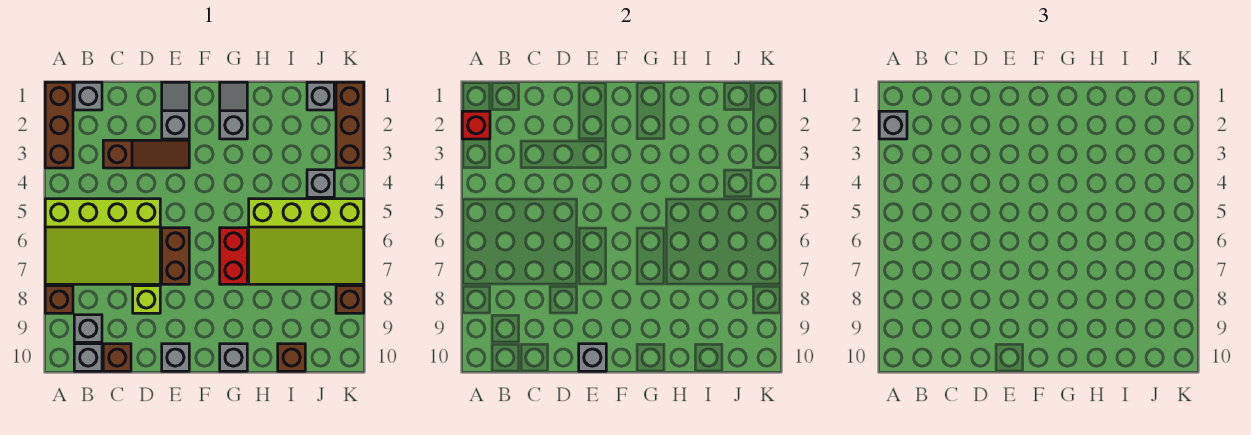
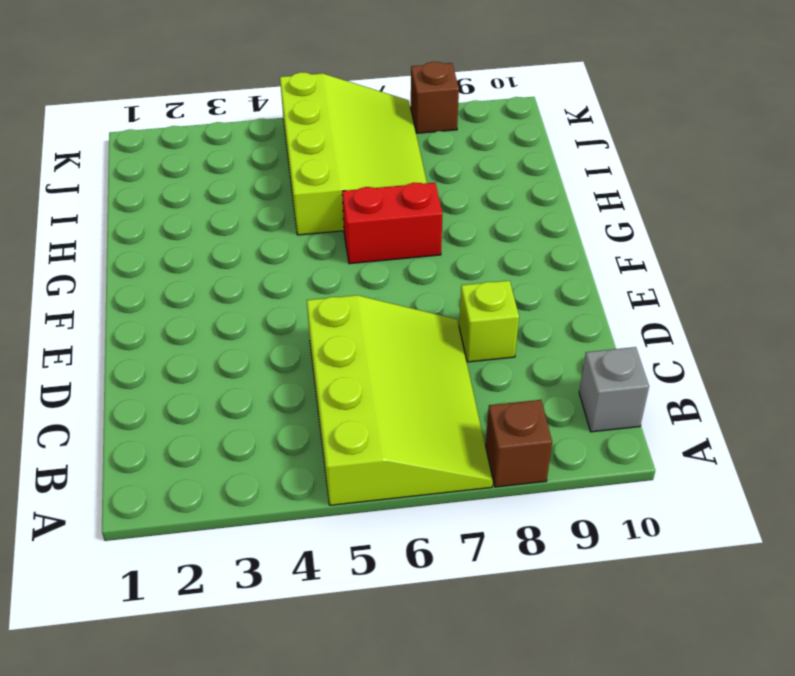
none -> brown brick A1:A3 level 1
none -> grey brick B1 level 1
none -> grey brick B9 level 1

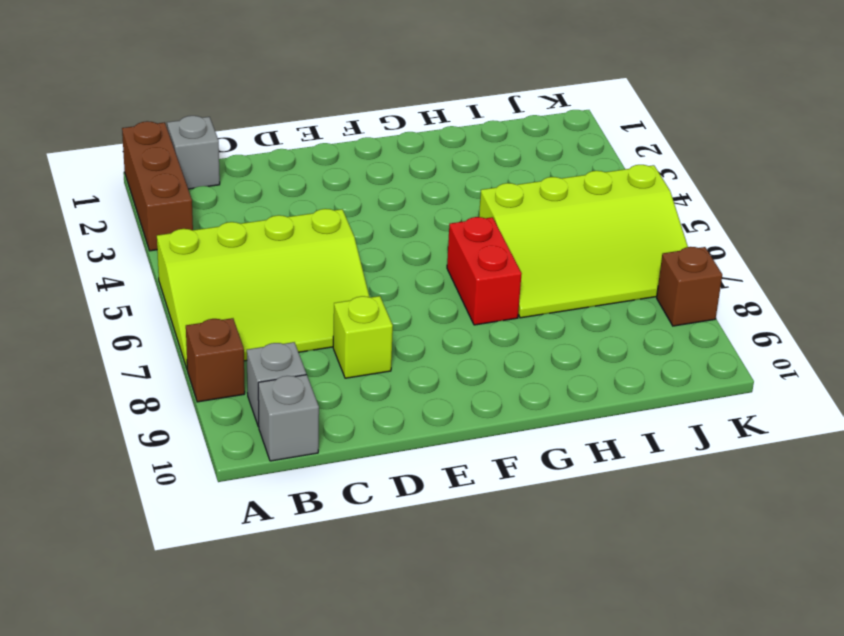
none -> brown slope C3:E3 level 1 top C
none -> brown brick C10 level 1
none -> grey slope E1:E2 level 1 top 2

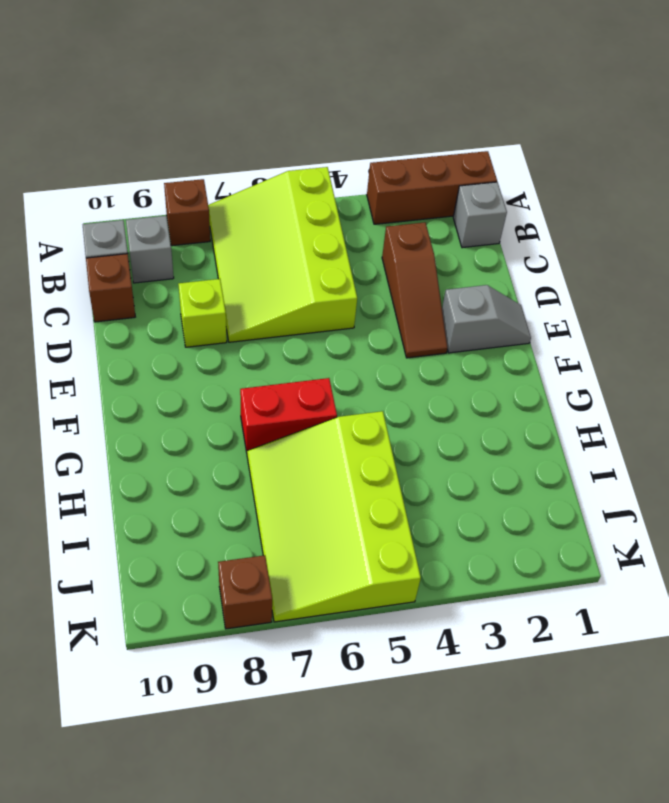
none -> brown brick E6:E7 level 1
none -> grey brick E10 level 1
none -> grey slope G1:G2 level 1 top 2

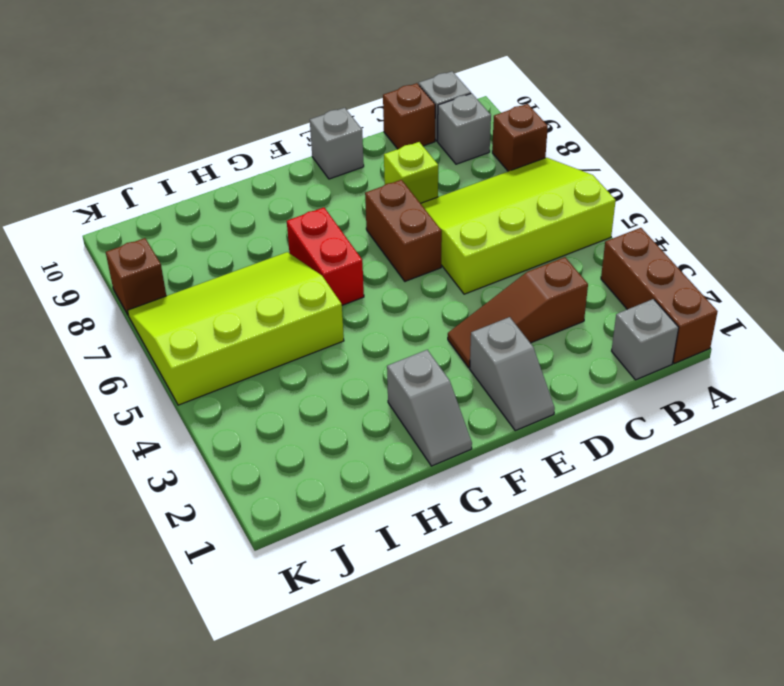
none -> grey brick G10 level 1
none -> brown brick I10 level 1
none -> grey brick J1 level 1

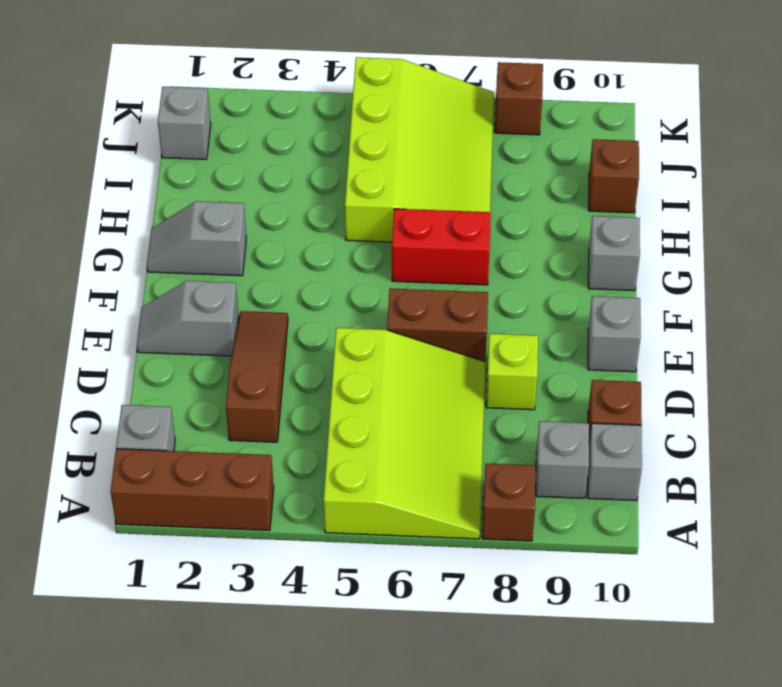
none -> grey brick J4 level 1
none -> brown brick K1:K3 level 1
none -> red brick A2 level 2

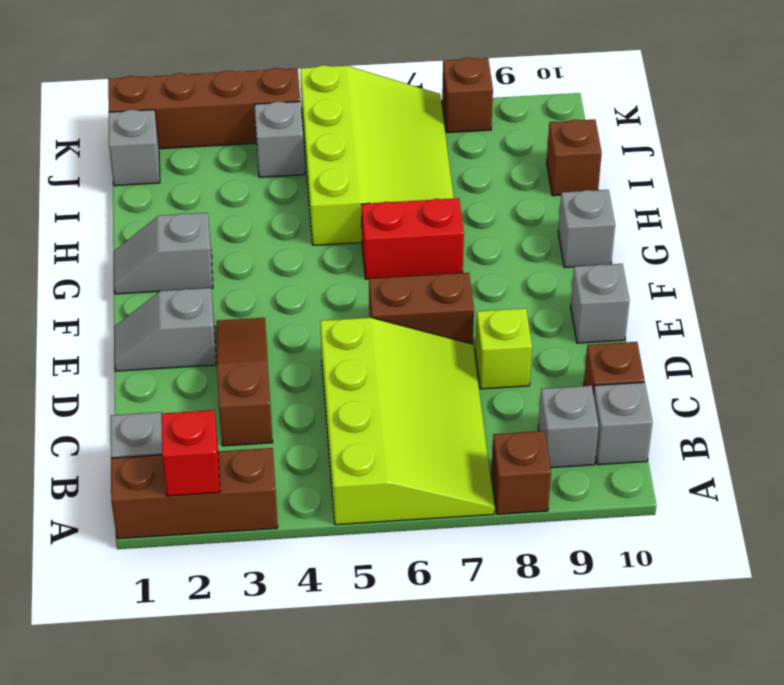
brown brick K1:K4 level 1 -> brown brick K1:K3 level 1
none -> grey brick E10 level 2
none -> grey brick A2 level 3

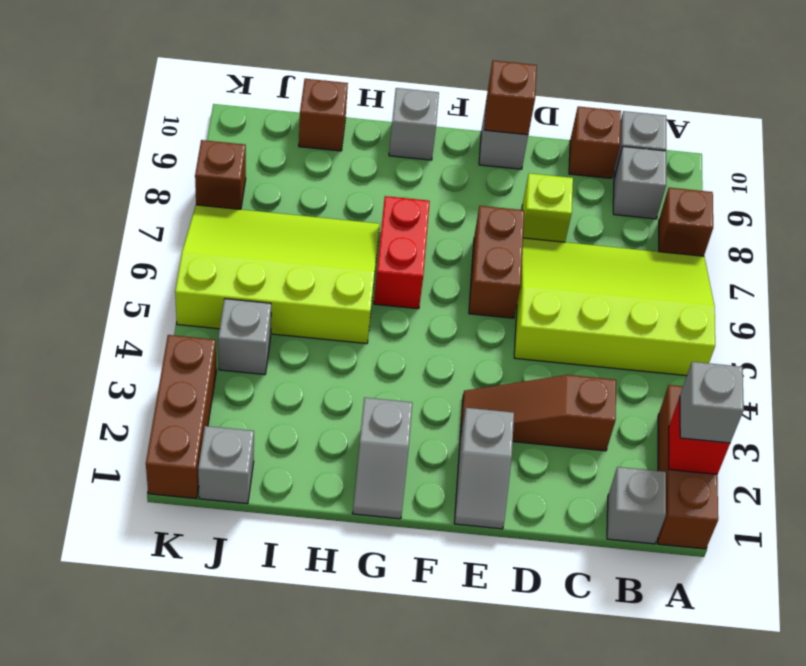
brown brick E10 level 2 -> grey brick E10 level 2

